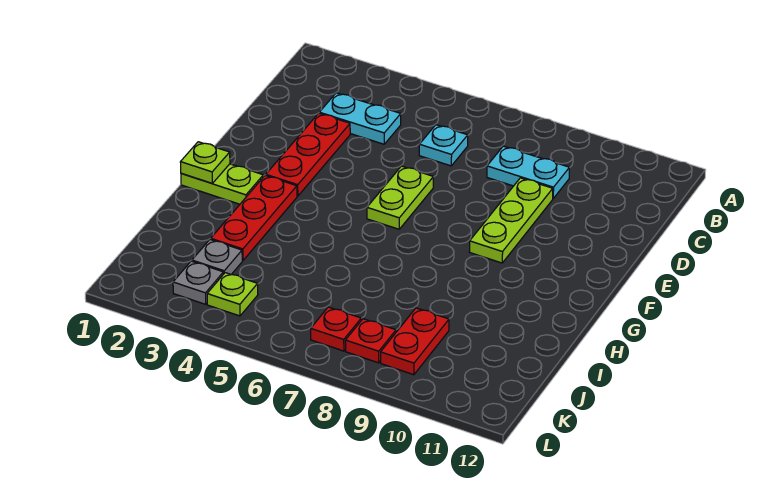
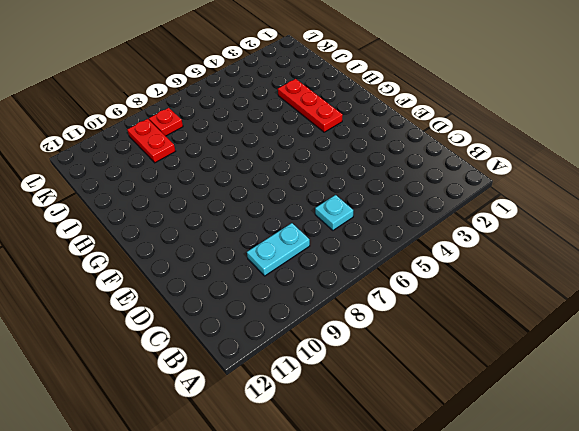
none -> cyan plate C3:C4 level 1
none -> red plate D3:F3 level 1
none -> lime plate D9:F9 level 1

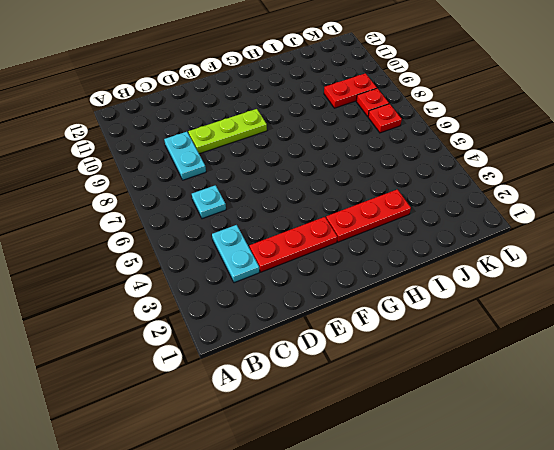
none -> lime plate E6:F6 level 1
none -> lime plate G1:G2 level 1
none -> grey plate J3 level 1

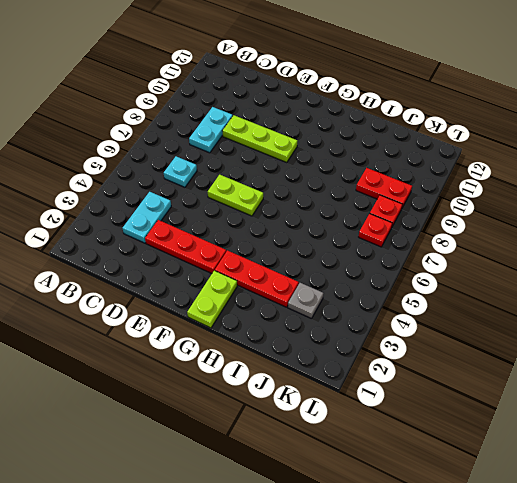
none -> grey plate K3 level 1
none -> lime plate K4 level 1
none -> lime plate G1 level 2

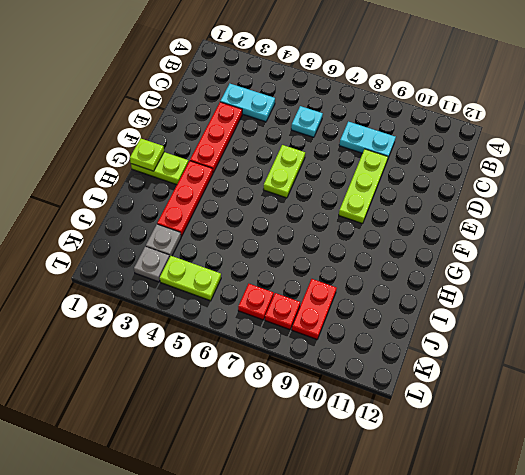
lime plate K4:K5 level 1 -> lime plate K4 level 1

